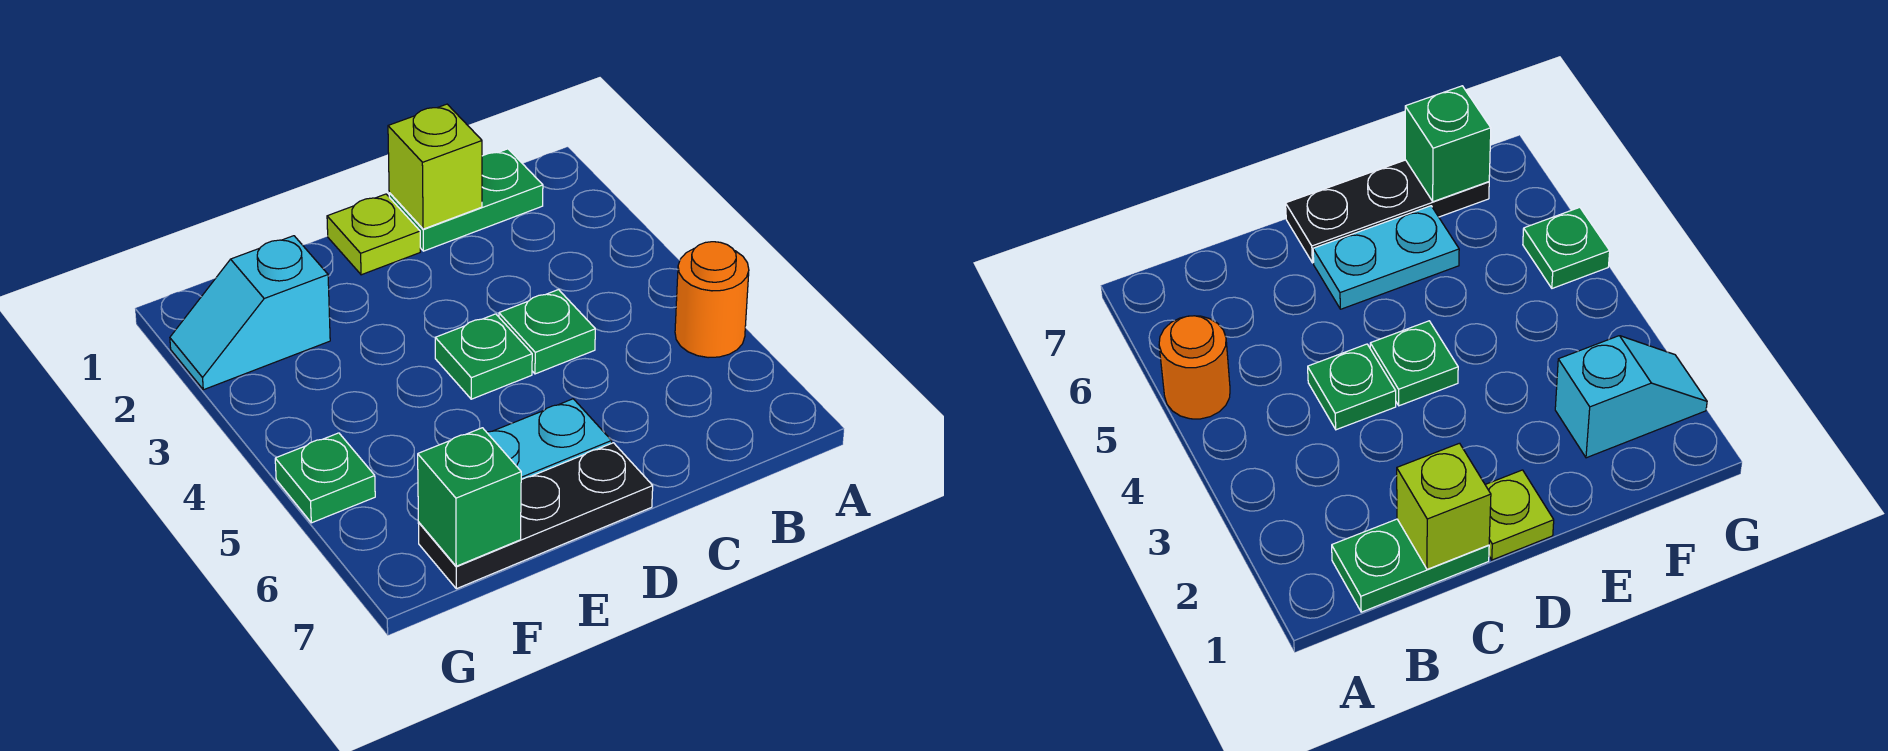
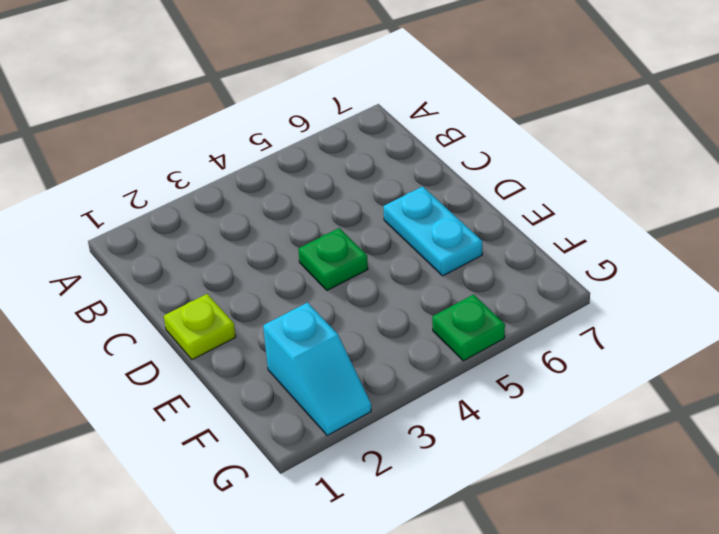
none -> orange round brick A5 level 1
none -> green plate B1:C1 level 1

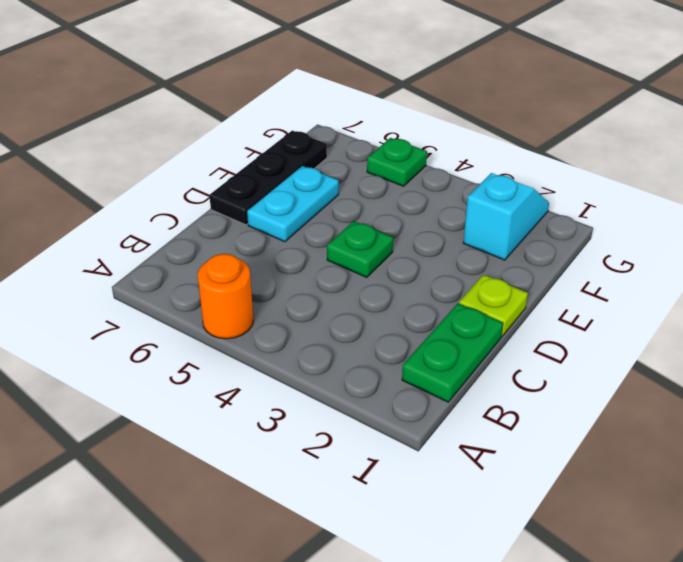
none -> green plate C4 level 1
none -> lime brick C1 level 2

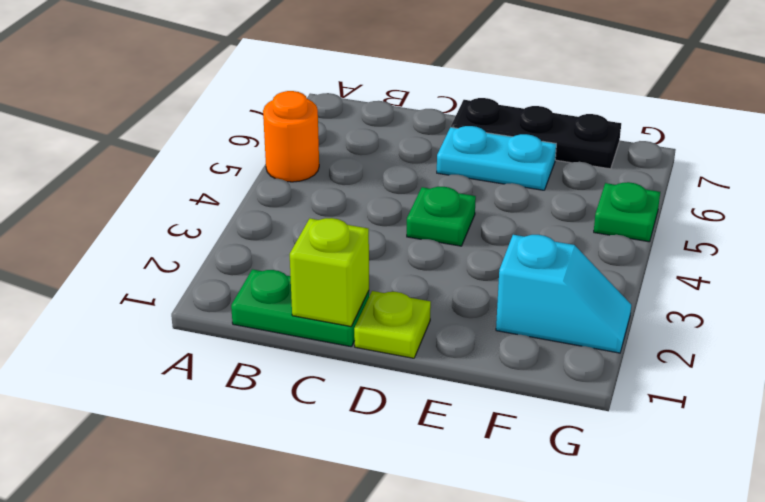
none -> green plate C4 level 1
none -> green brick F7 level 2

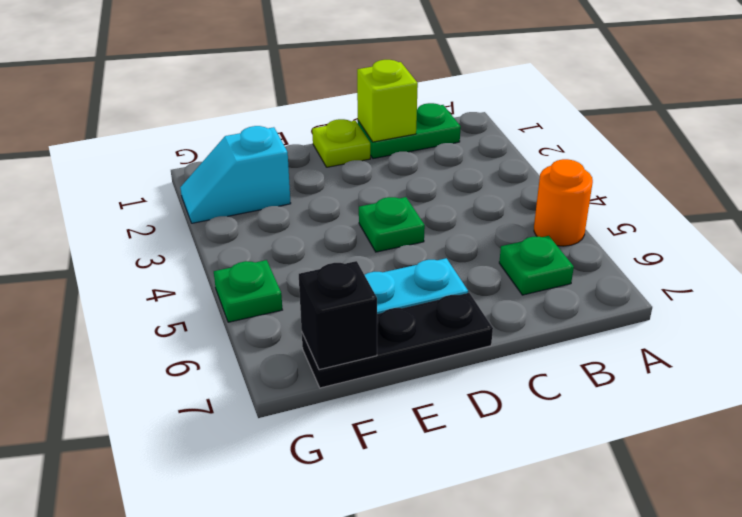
green plate B6 level 1 -> green plate C4 level 1
black brick F7 level 2 -> green brick F7 level 2

